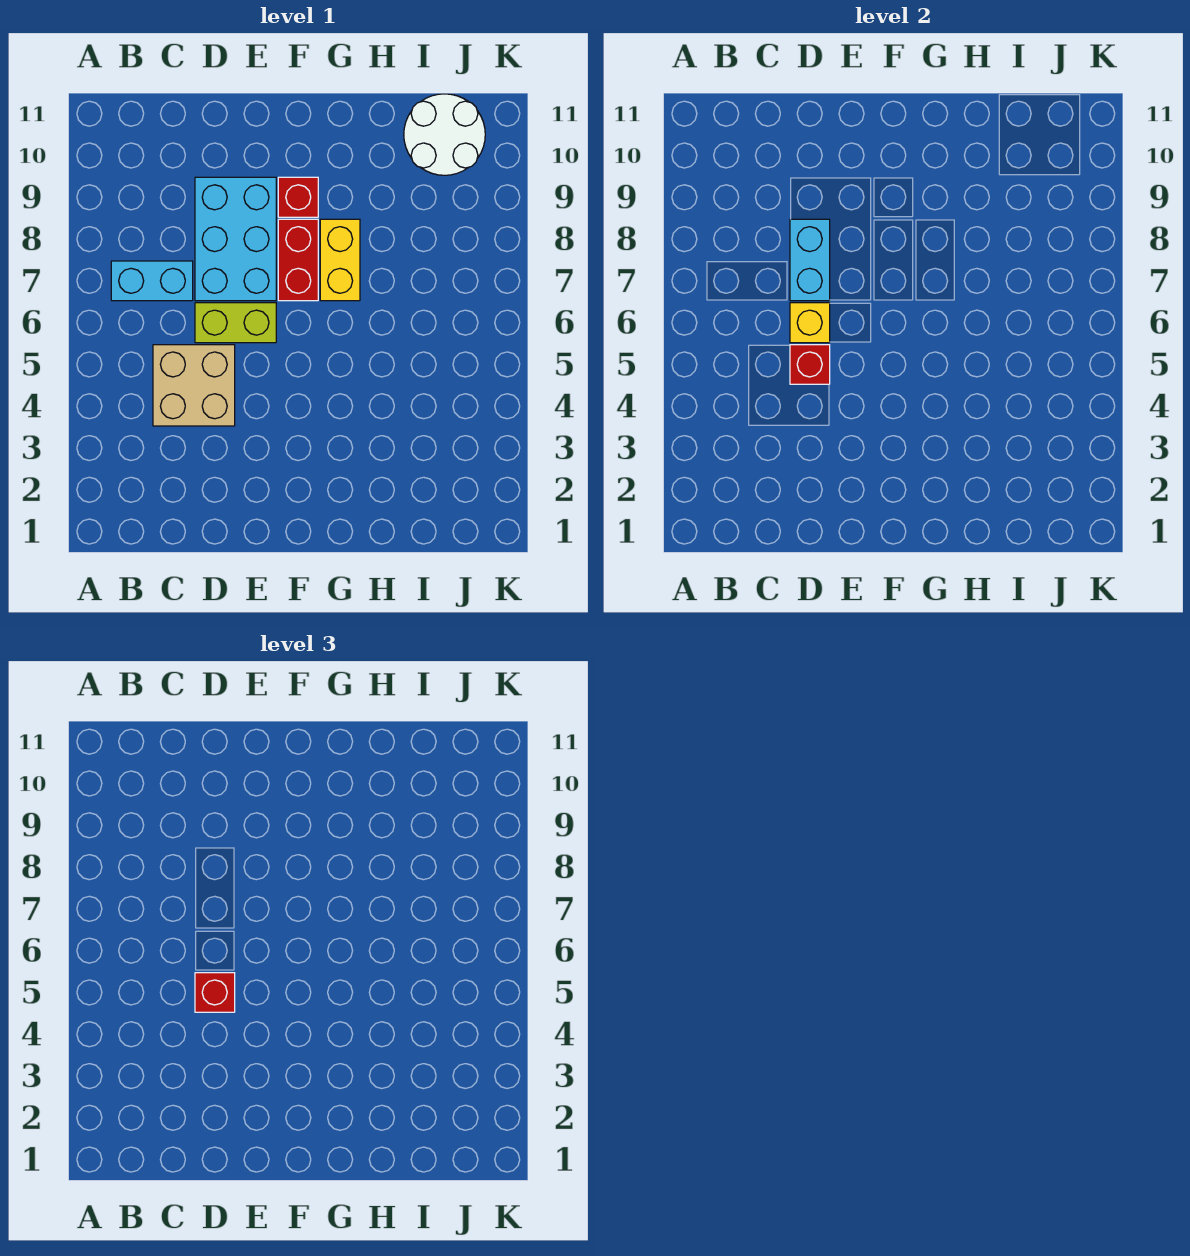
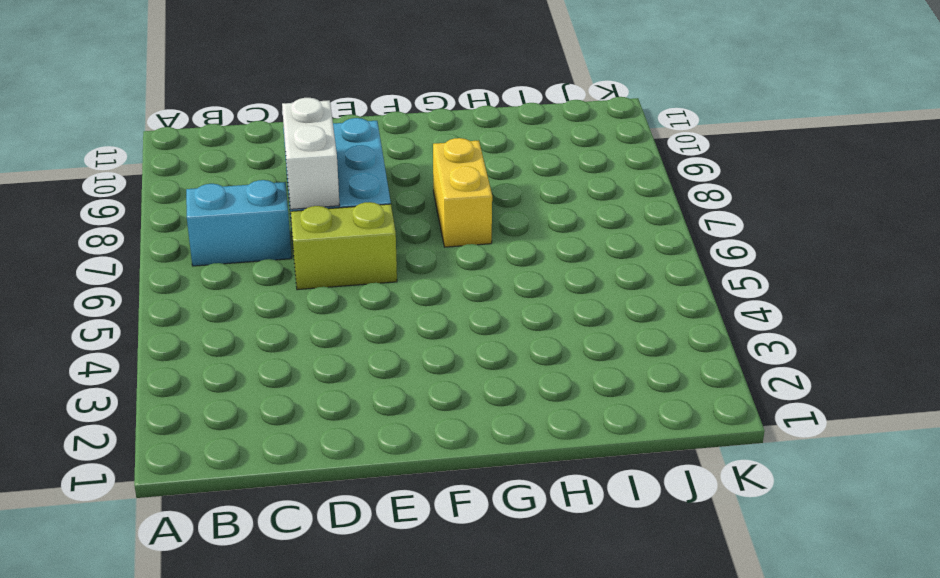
white brick D7:D8 level 2 -> cyan brick D7:D8 level 2
none -> tan brick C4:D5 level 1
none -> red brick F7:F8 level 1
none -> red brick F9 level 1

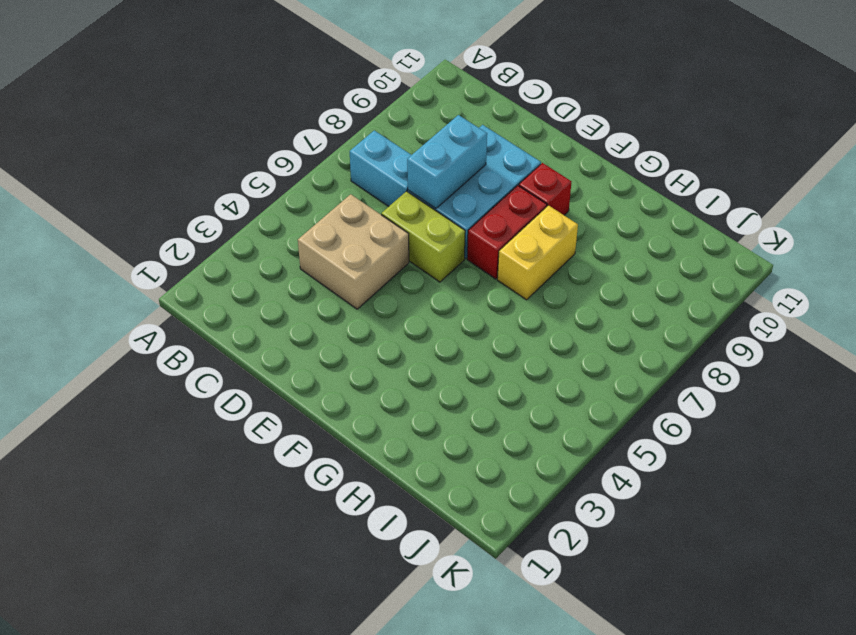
none -> white round brick I10:J11 level 1
none -> red brick D5 level 2
none -> yellow brick D6 level 2

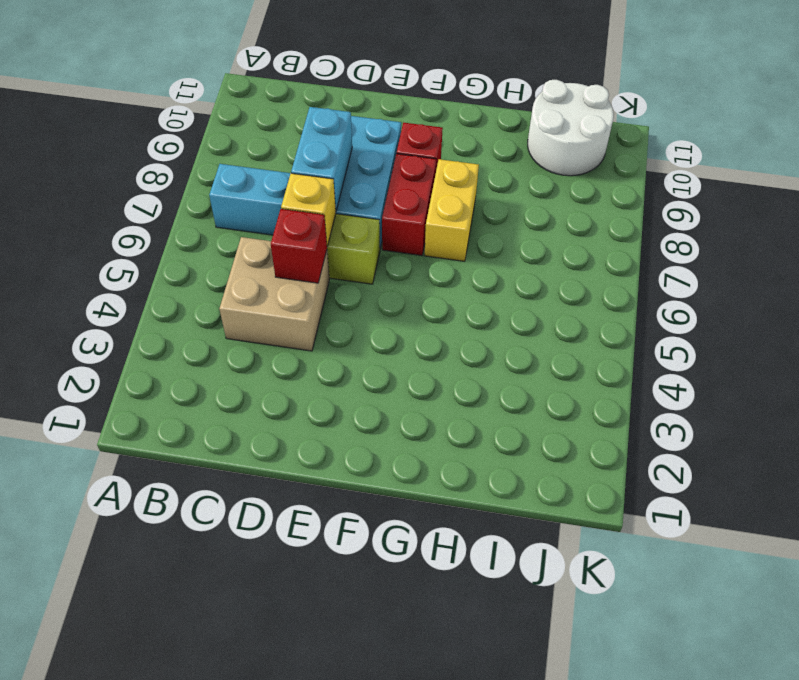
none -> red brick D5 level 3

